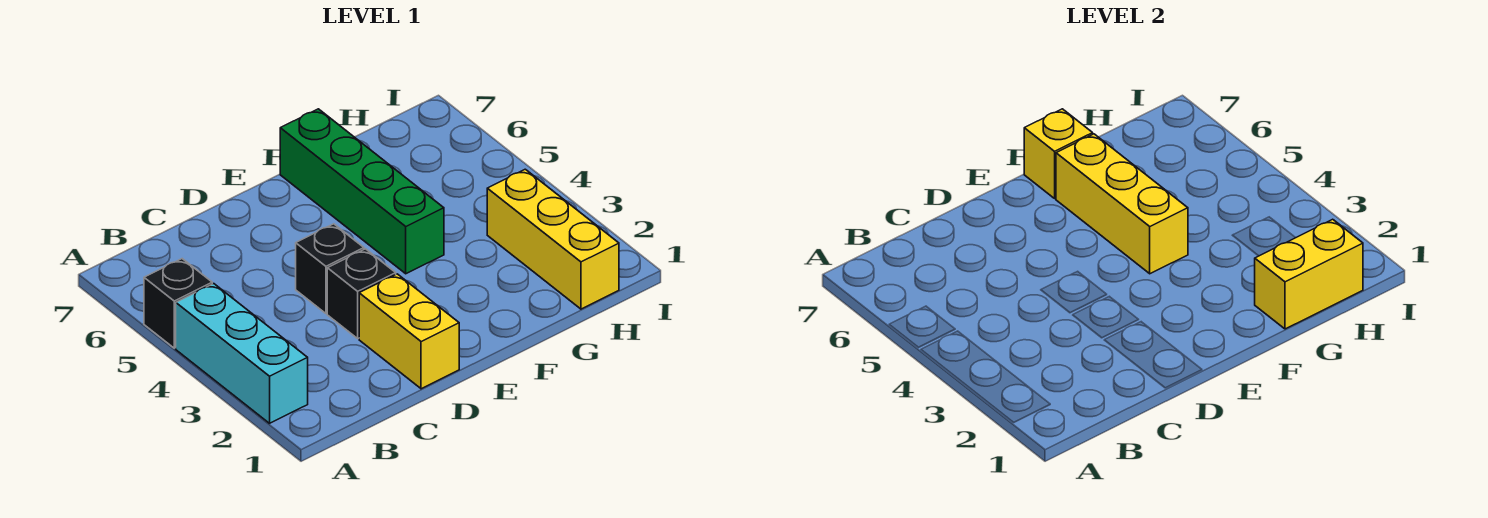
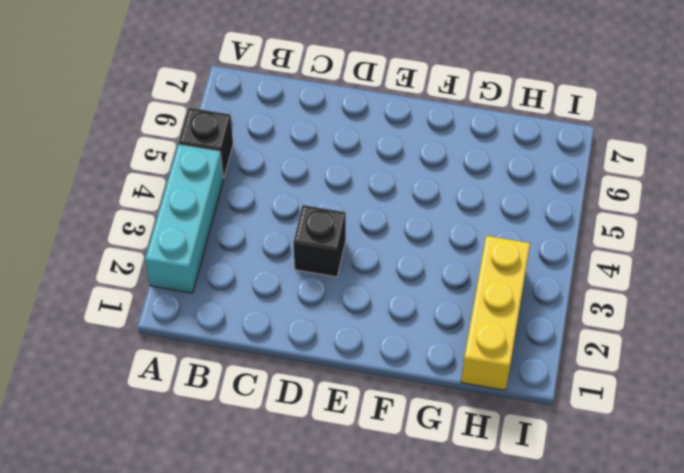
none -> yellow brick D1:D2 level 1
none -> black brick D4 level 1

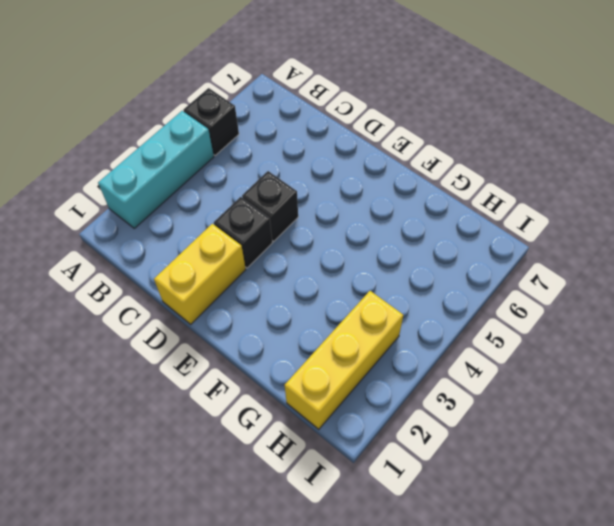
none -> green brick F4:F7 level 1
none -> yellow brick F4:F6 level 2

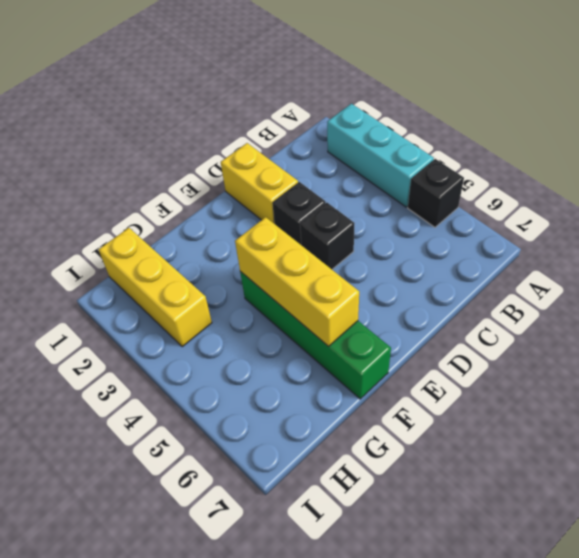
none -> yellow brick F7 level 2
none -> yellow brick G1:H1 level 2

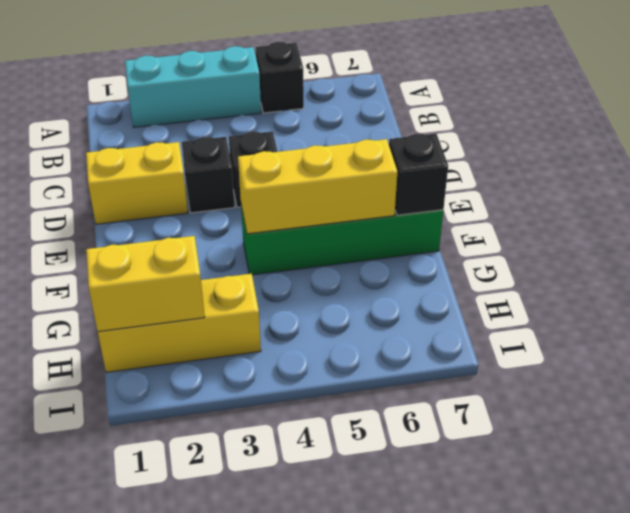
black brick F7 level 2 -> yellow brick F7 level 2
yellow brick H1:H2 level 2 -> yellow brick G1:H1 level 2

